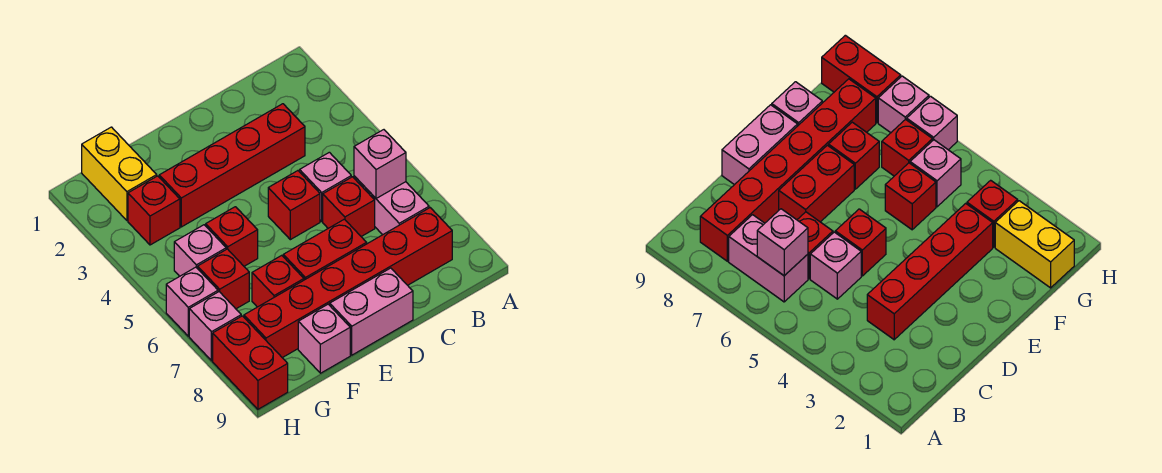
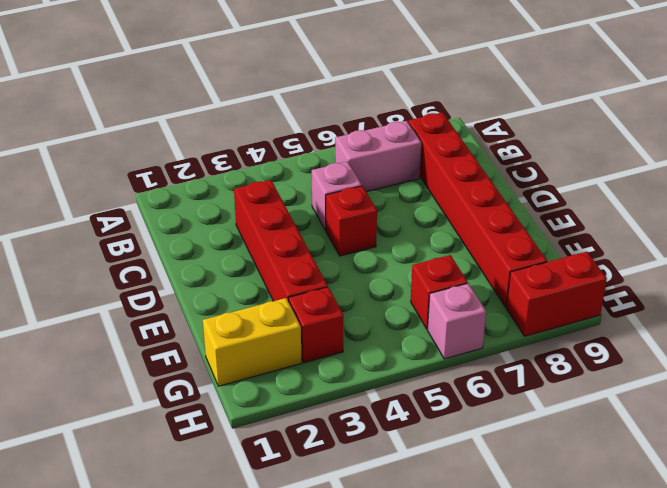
none -> red brick C6 level 1
none -> red brick D7:E7 level 1
none -> pink brick D9:E9 level 1

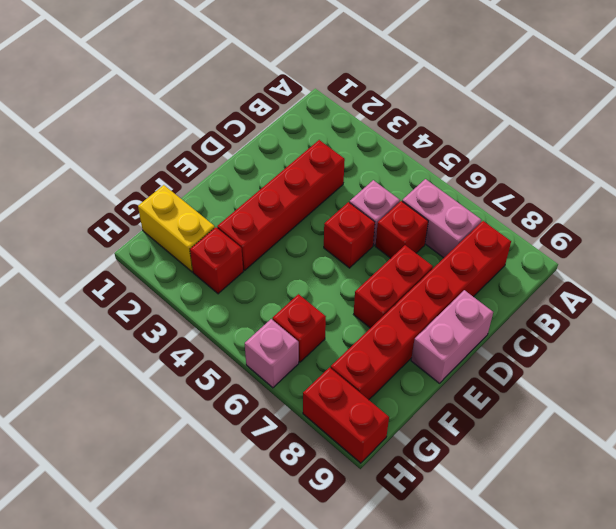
none -> red brick F5 level 1
none -> red brick F7 level 1
none -> pink brick F9 level 1

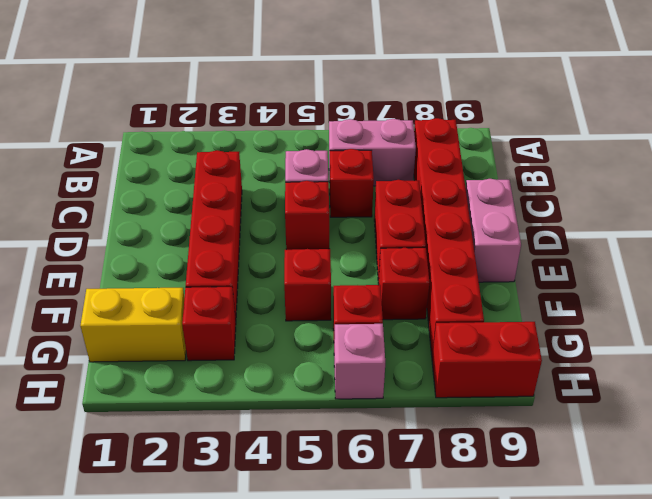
none -> pink brick F9 level 1
none -> pink brick G5 level 1
none -> pink brick H7 level 1

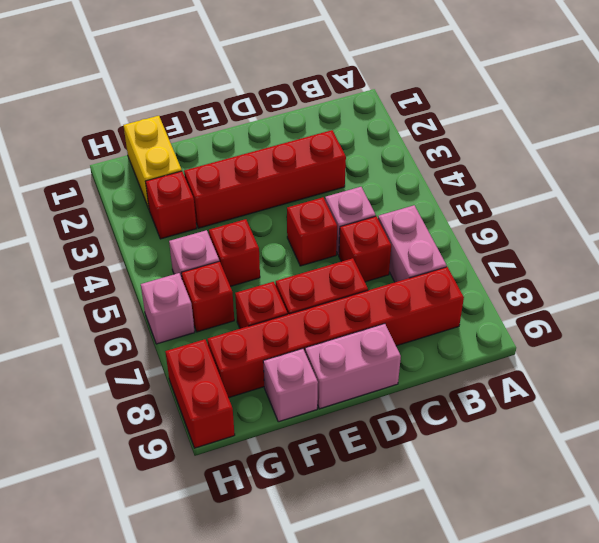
none -> pink brick H7 level 1
none -> pink brick B6 level 2

